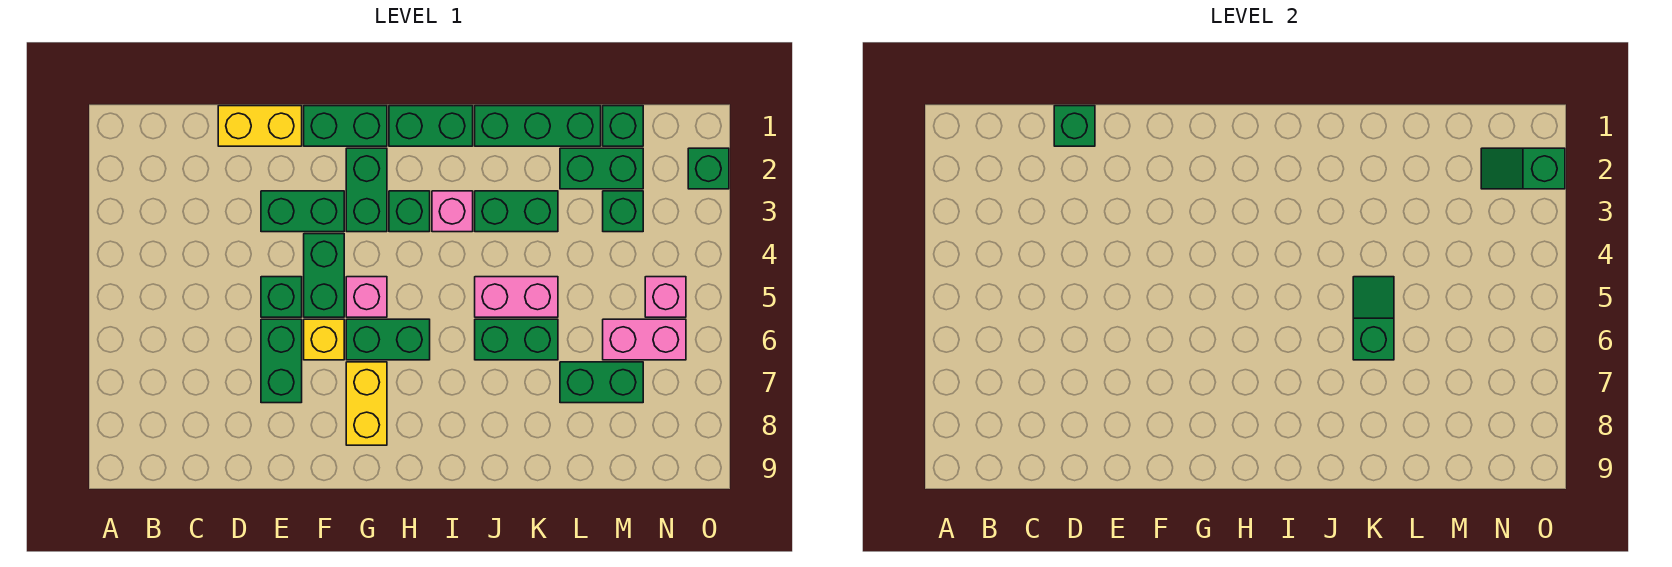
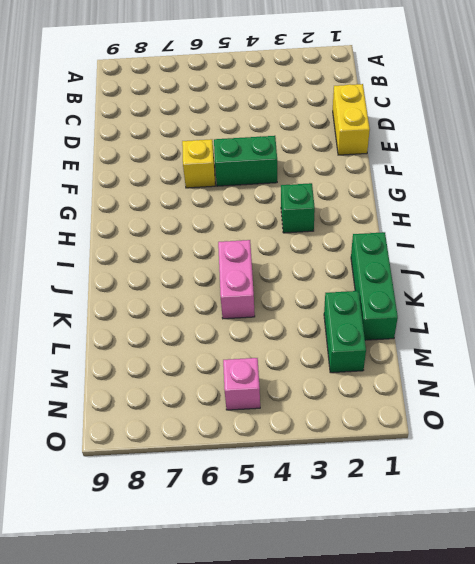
none -> green brick E3:F3 level 1
none -> green brick E5 level 1
none -> green brick E6:E7 level 1

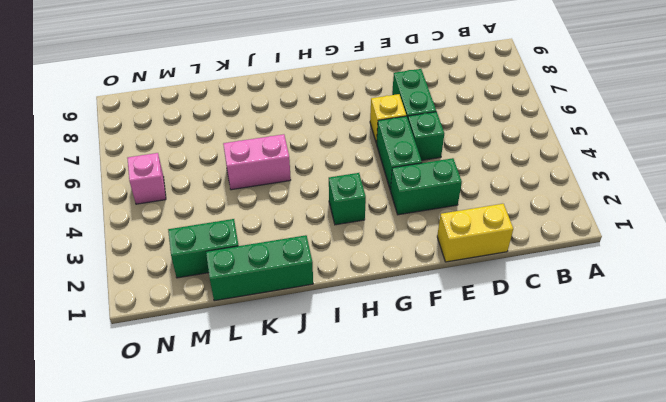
none -> green brick F1:G1 level 1
none -> green brick G2:G3 level 1
none -> pink brick G5 level 1

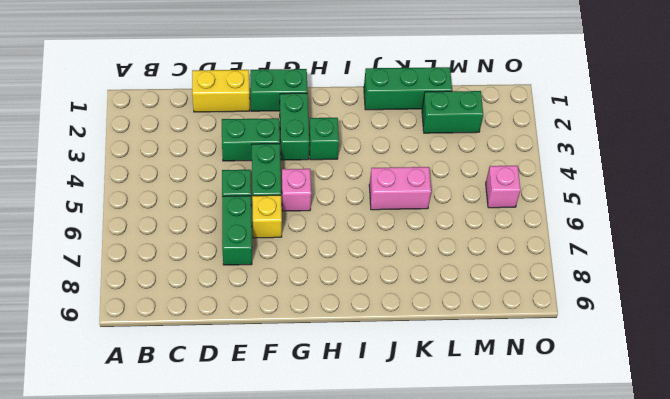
none -> green brick G6:H6 level 1
none -> yellow brick G7:G8 level 1
none -> green brick H1:I1 level 1

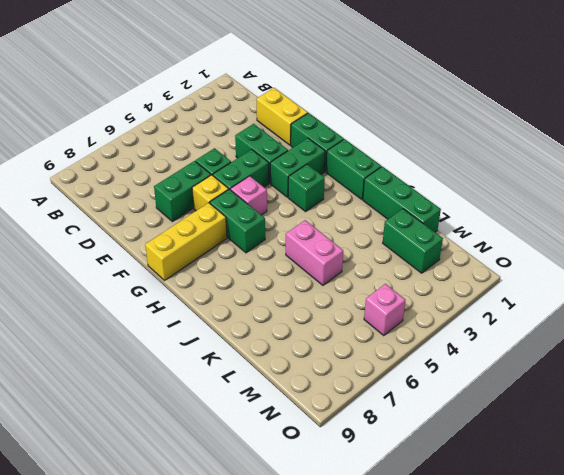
yellow brick G7:G9 level 1 -> yellow brick G7:G8 level 1
none -> pink brick I3 level 1
none -> green brick J3:K3 level 1
none -> green brick J6:K6 level 1

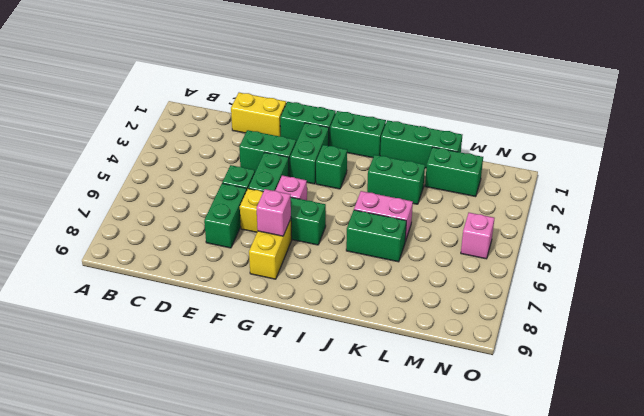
pink brick G7 level 2 -> pink brick I3 level 1
none -> green brick L7:M7 level 1
none -> green brick M1 level 1
none -> green brick M3 level 1

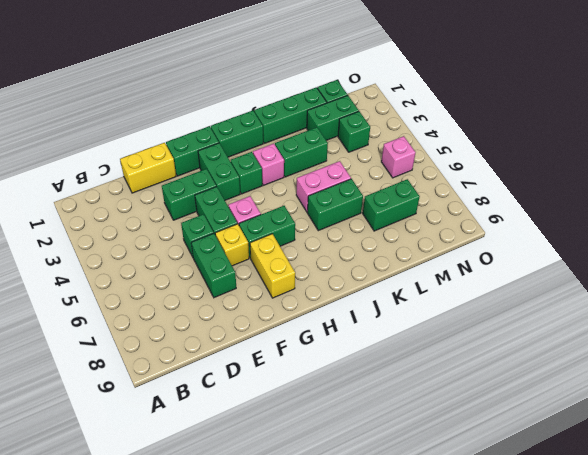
none -> pink brick M6:N6 level 1
none -> green brick O2 level 1
none -> green brick D1 level 2

